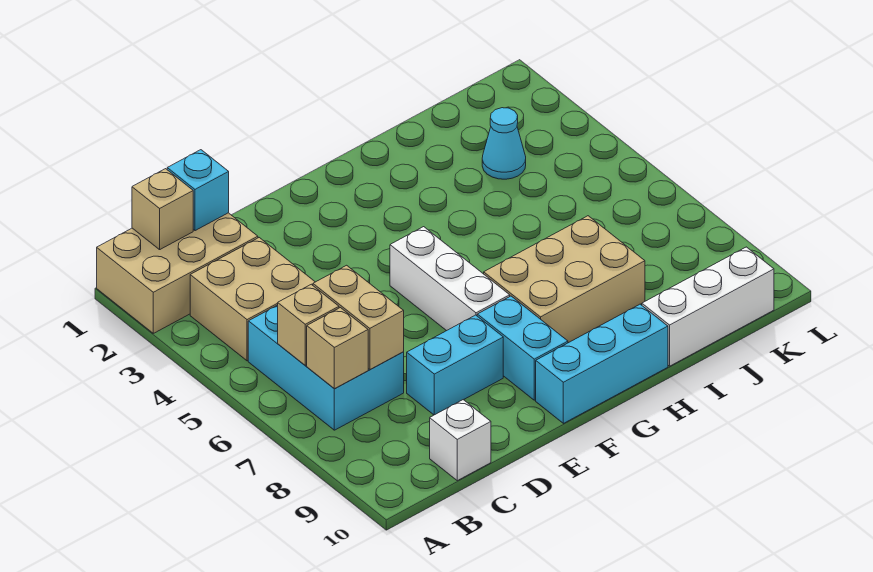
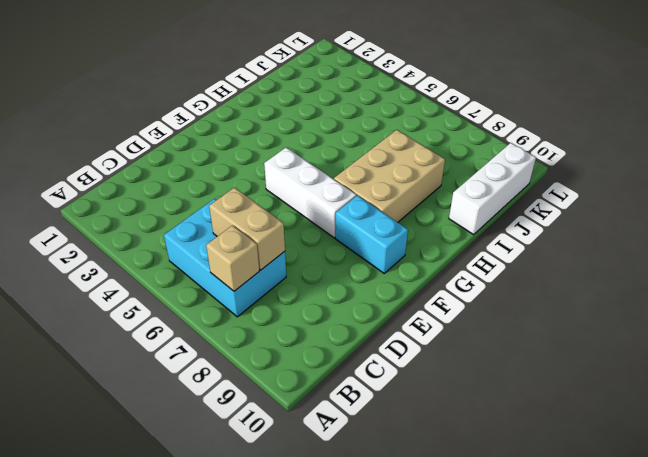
none -> tan brick A1:C2 level 1
none -> tan brick B3:C4 level 1
none -> white brick C10 level 1

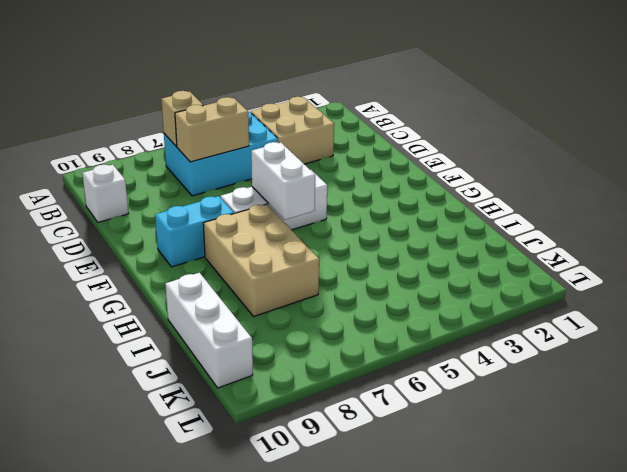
white brick F6:G6 level 2 -> none
none -> tan brick A1:C2 level 1
none -> cyan brick D8:E8 level 1
none -> cyan brick F10:H10 level 1

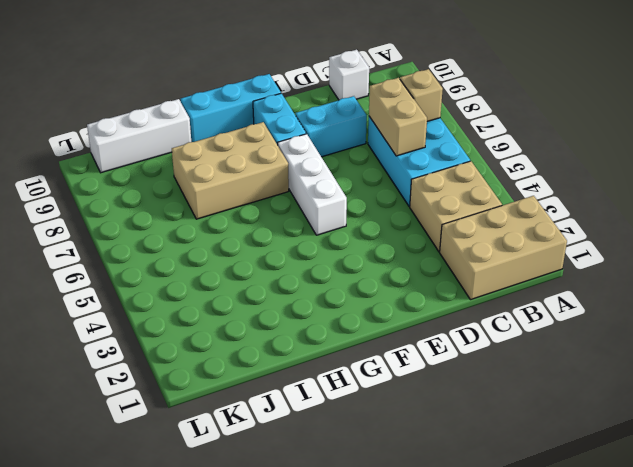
none -> cyan cone J3 level 1
none -> tan brick B1 level 2
none -> tan brick B6 level 2

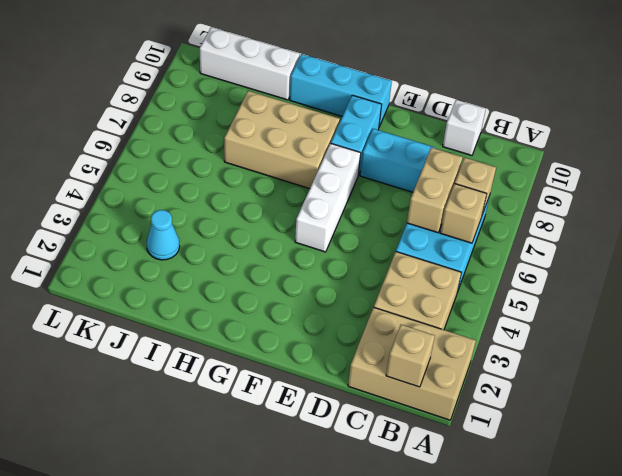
none -> cyan brick C1 level 2

